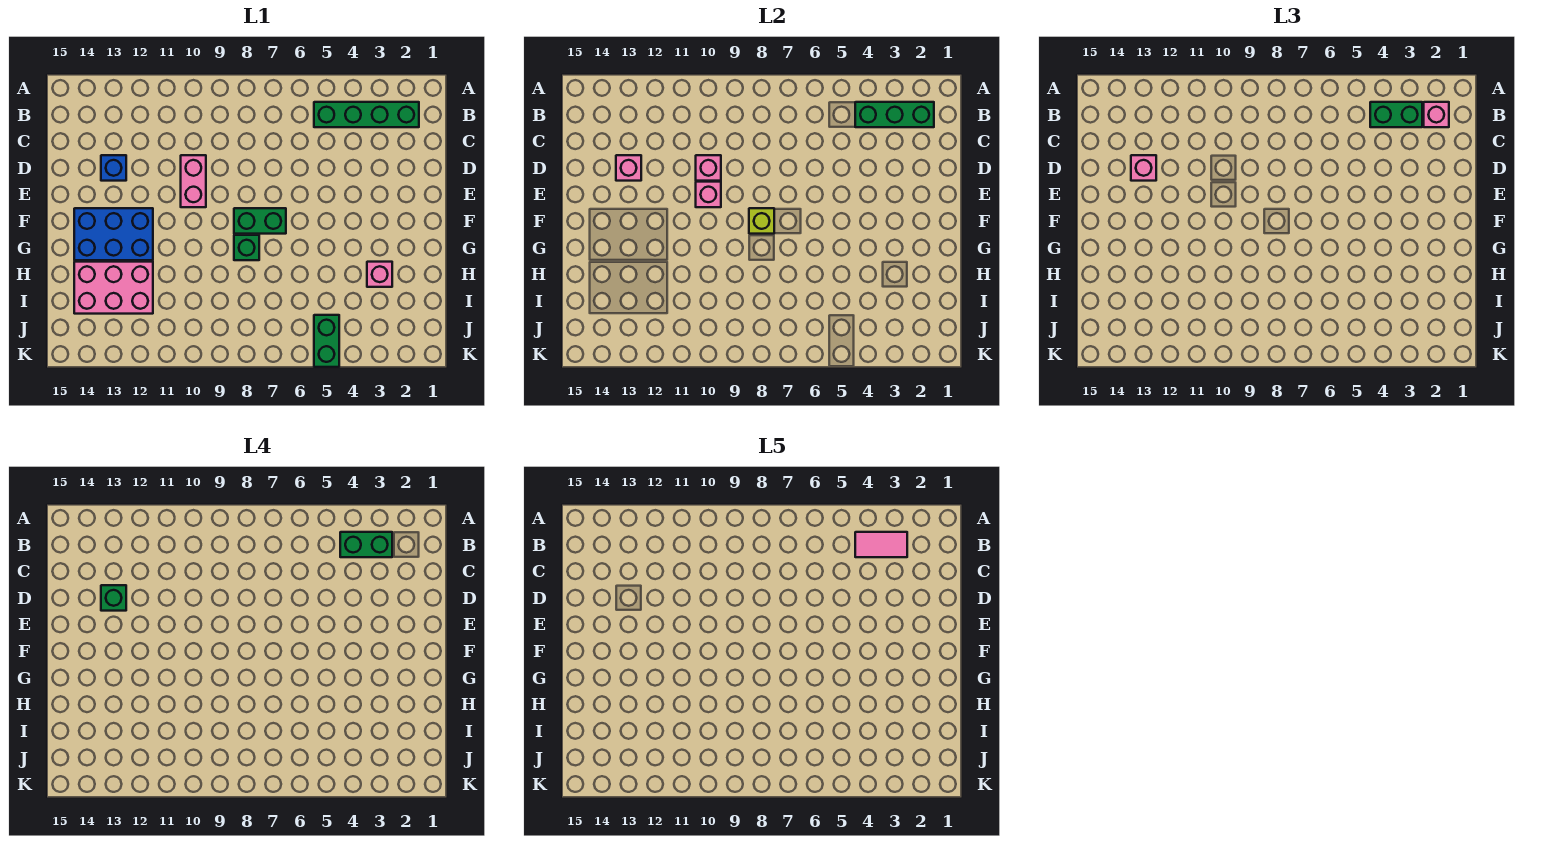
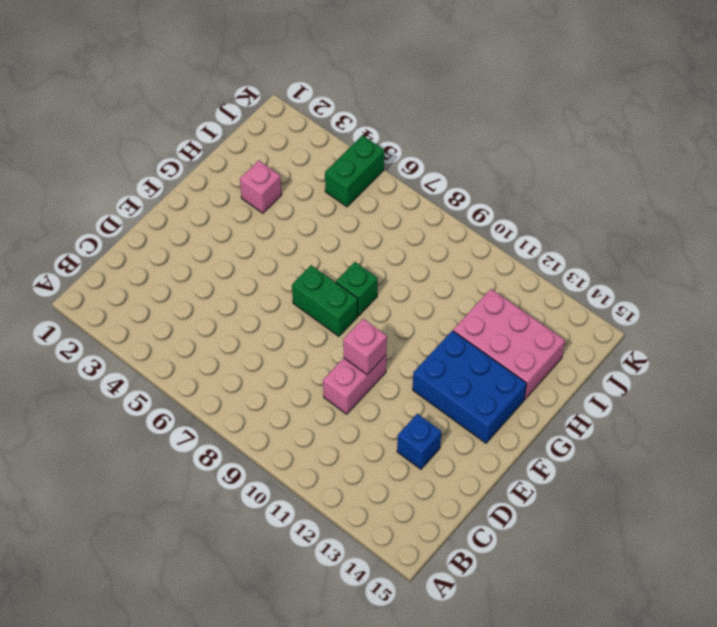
none -> green brick B2:B5 level 1
none -> green brick B2:B4 level 2
none -> pink brick D10 level 2

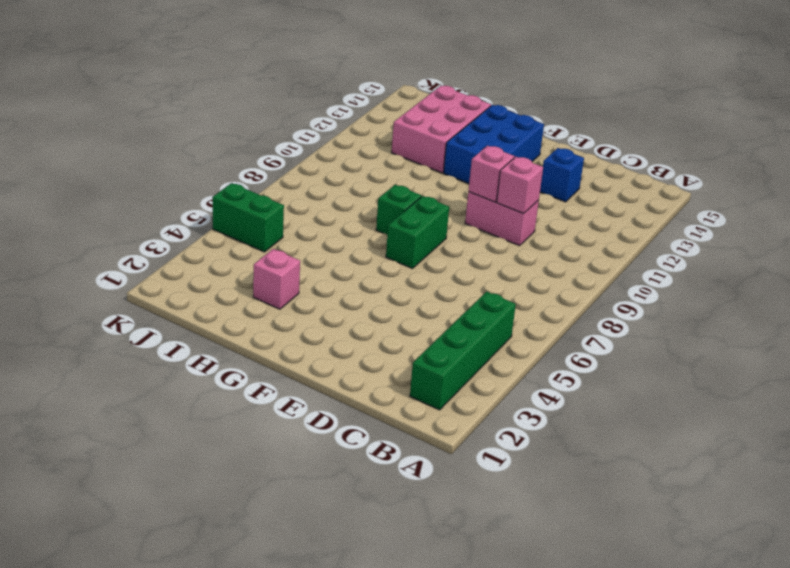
none -> green brick B2:B4 level 2
none -> pink brick D13 level 2
none -> lime brick F8 level 2

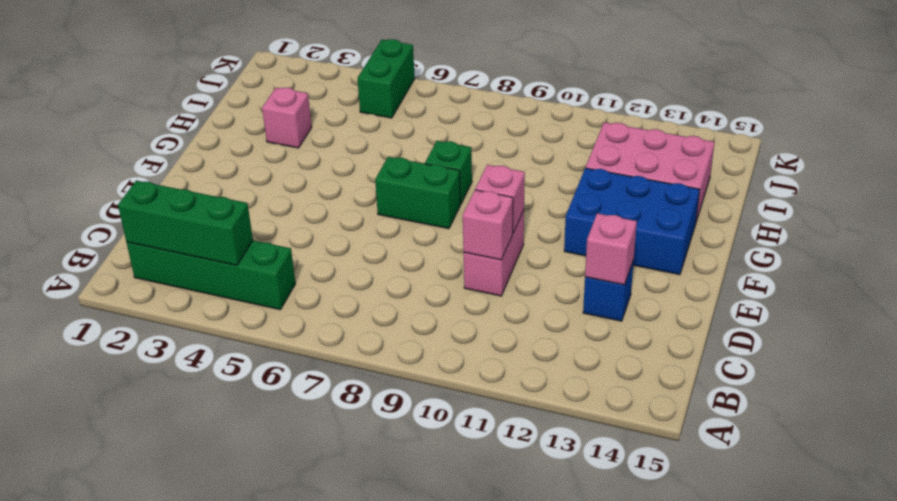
none -> lime brick F8 level 2
none -> pink brick B2 level 3
none -> green brick B3:B4 level 3

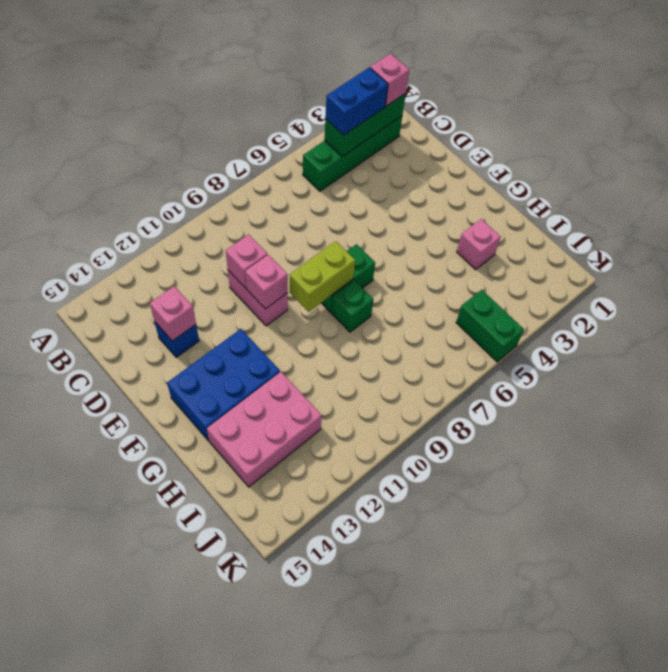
blue brick B3:B4 level 3 -> green brick B3:B4 level 3
lime brick F8:F9 level 2 -> lime brick F8 level 2
none -> pink brick D13 level 3
none -> green brick B3:B4 level 4
none -> green brick D13 level 4

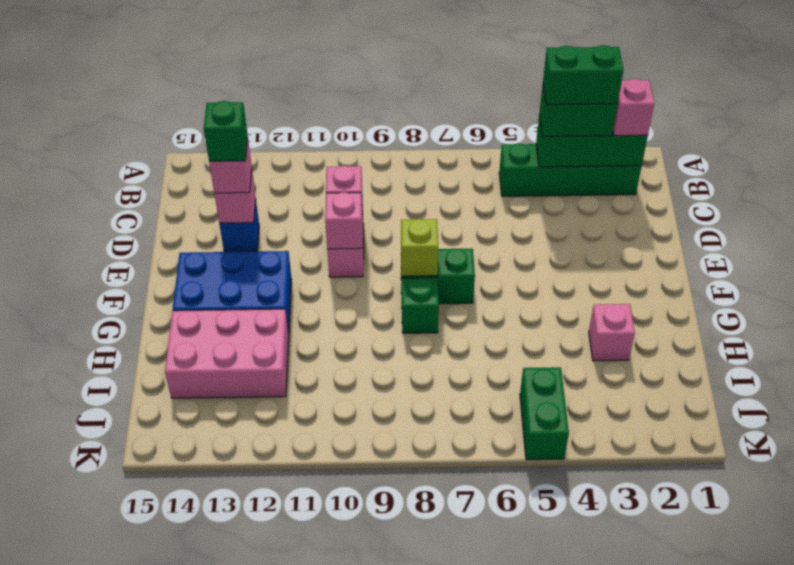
none -> pink tile B3:B4 level 5

